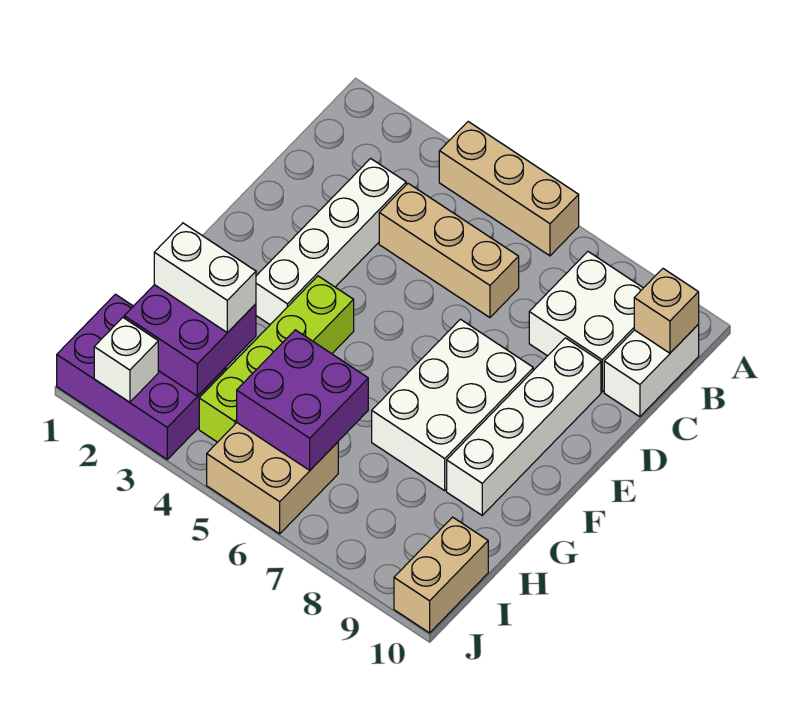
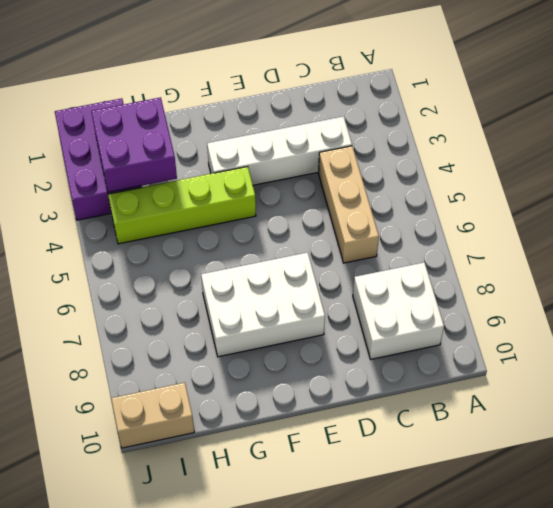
none -> tan brick A4:A6 level 1
none -> white brick B10:C10 level 1
none -> white brick D9:G9 level 1

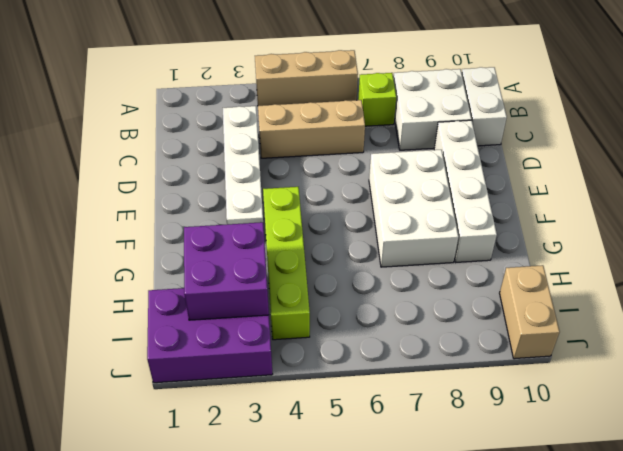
lime brick B7 level 1 -> none
none -> tan brick I5:J6 level 1
none -> tan brick B10 level 2
none -> purple brick H5:I6 level 2

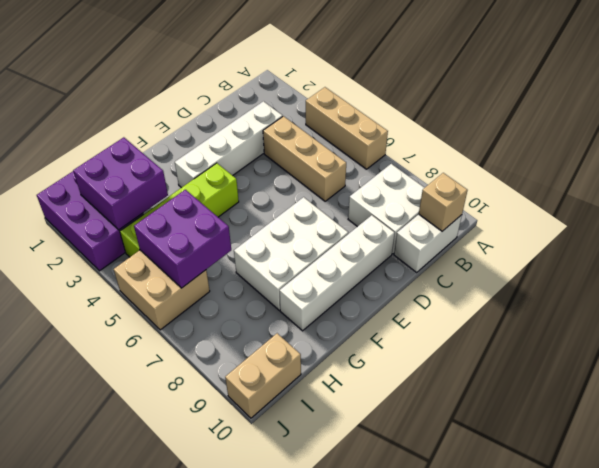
none -> white brick J2 level 2
none -> white brick H2:H3 level 3

